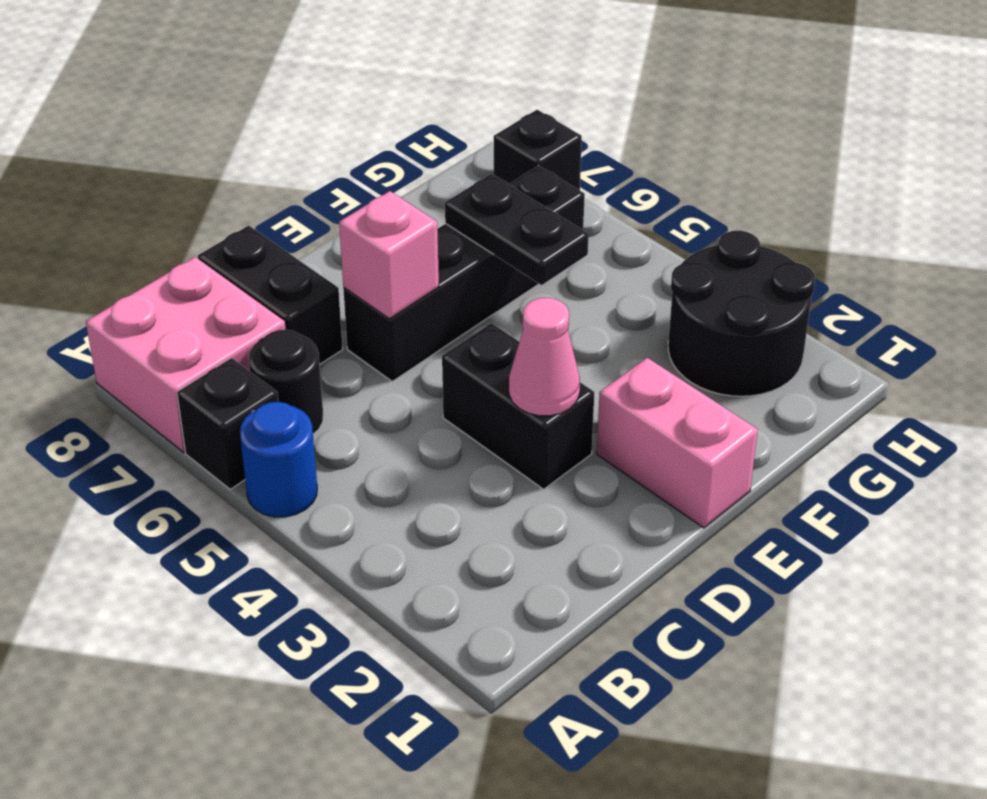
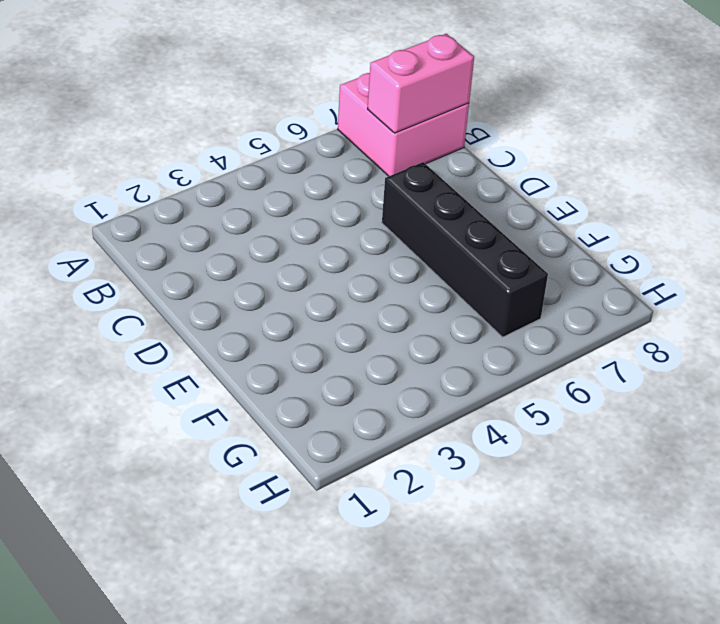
pink brick B7:B8 level 2 -> pink brick E1:E2 level 1
none -> blue round brick A5 level 1
none -> black brick A6 level 1
none -> black round brick B6 level 1

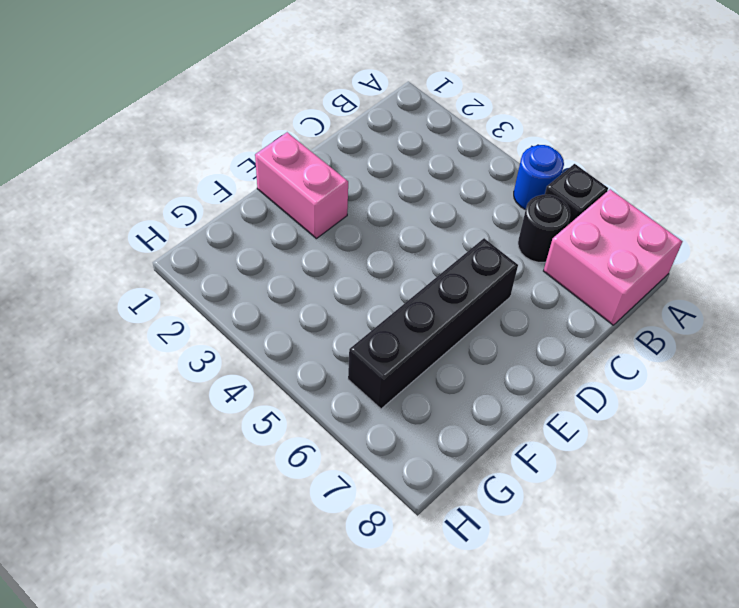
none -> black brick C7:C8 level 1
none -> black brick D3:D4 level 1
none -> black round brick G2:H3 level 1

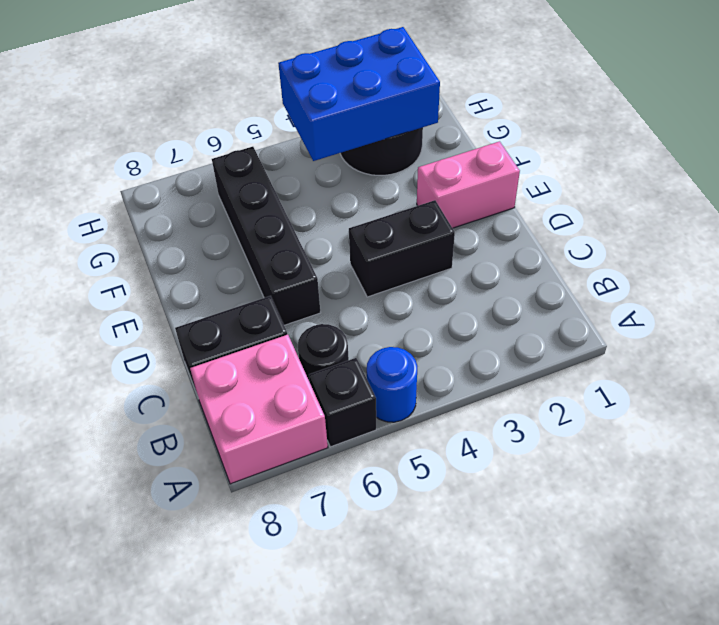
blue brick G2:H4 level 2 -> none
none -> black brick H7 level 1
none -> pink cone D3 level 2
none -> pink brick D6 level 2

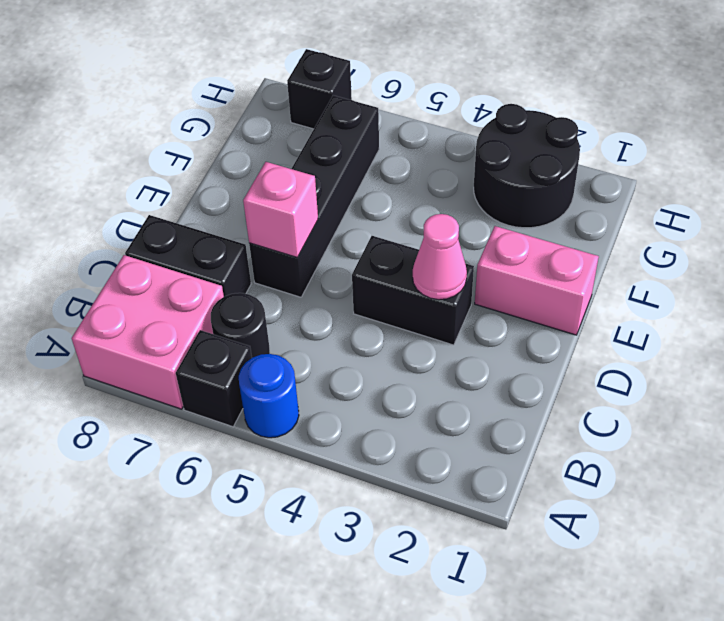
none -> black plate F5:F6 level 2

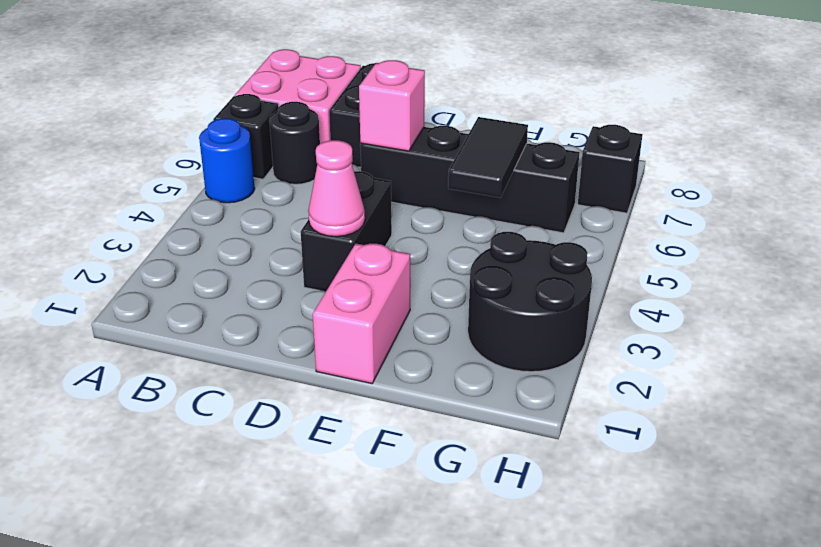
black tile F5:F6 level 2 -> black plate F5:F6 level 2

